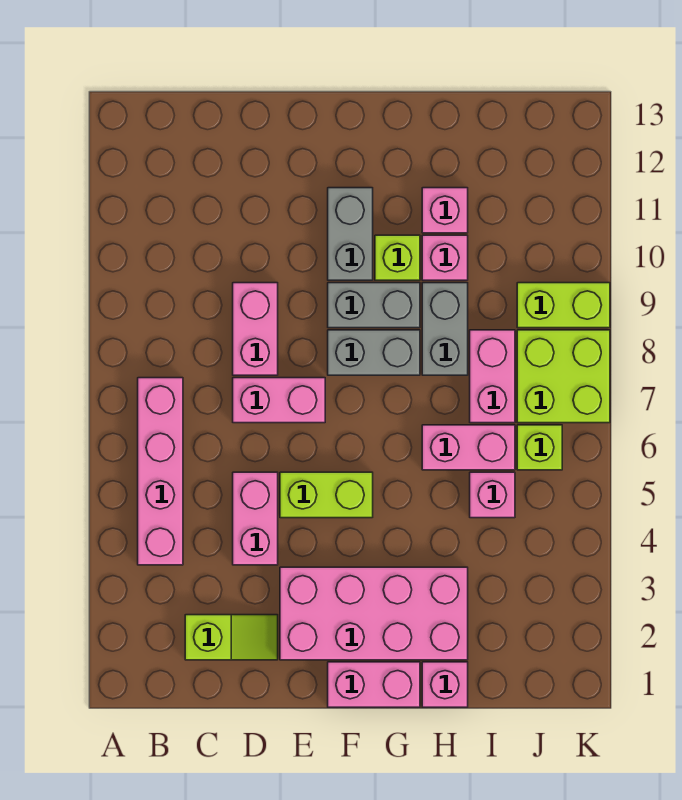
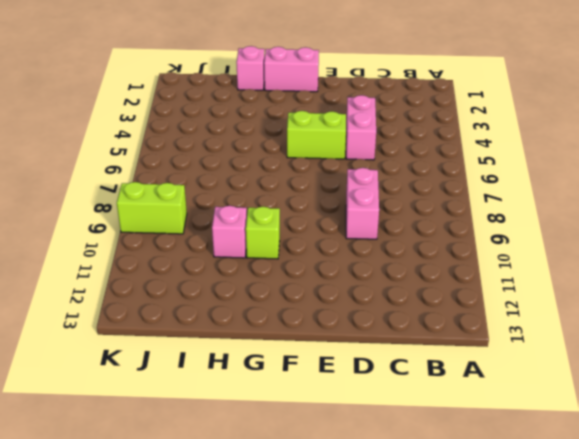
none -> pink brick B4:B7 level 1
none -> lime slope C2:D2 level 1 top C
none -> pink brick D7:E7 level 1

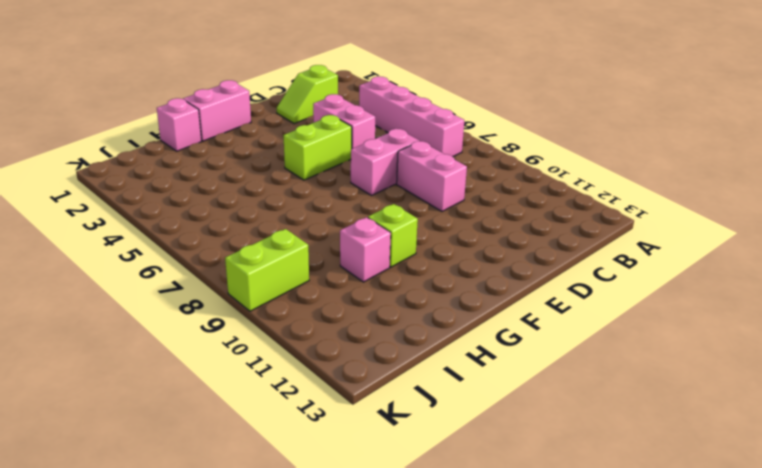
none -> pink brick E2:H3 level 1
none -> grey brick F8:G8 level 1
none -> grey brick F9:G9 level 1

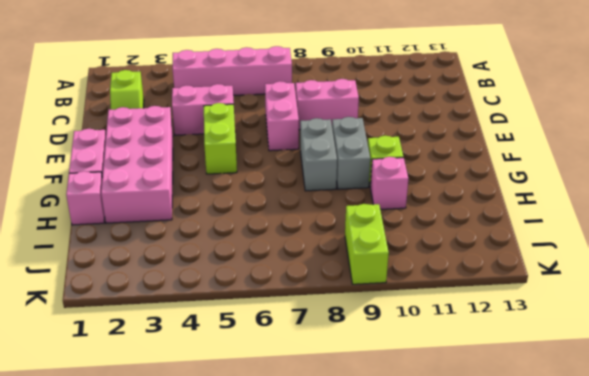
none -> grey brick F10:F11 level 1
none -> pink brick H6:I6 level 1
none -> grey brick H8:H9 level 1

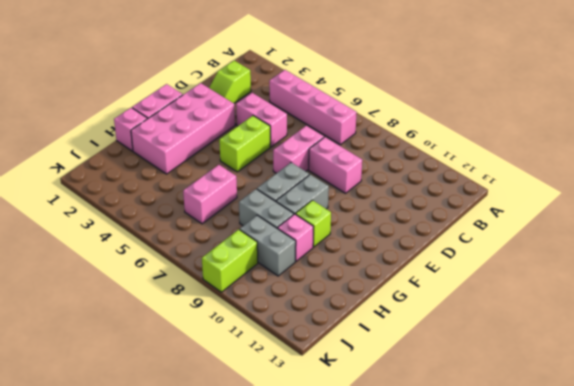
grey brick I9:I10 level 1 -> grey brick F10:F11 level 1
none -> pink brick H11 level 1
none -> pink brick I5 level 1
none -> pink brick I7:I8 level 1

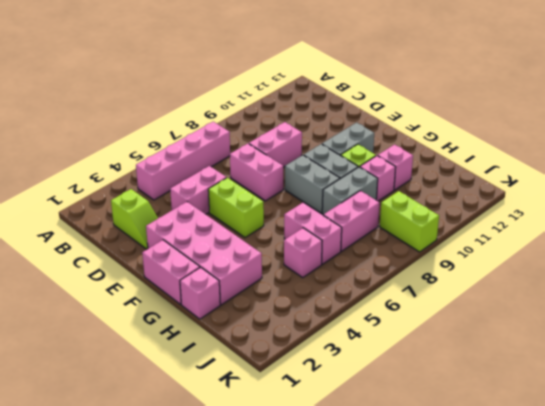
none -> lime brick J6 level 1
none -> lime brick J7:K8 level 1

